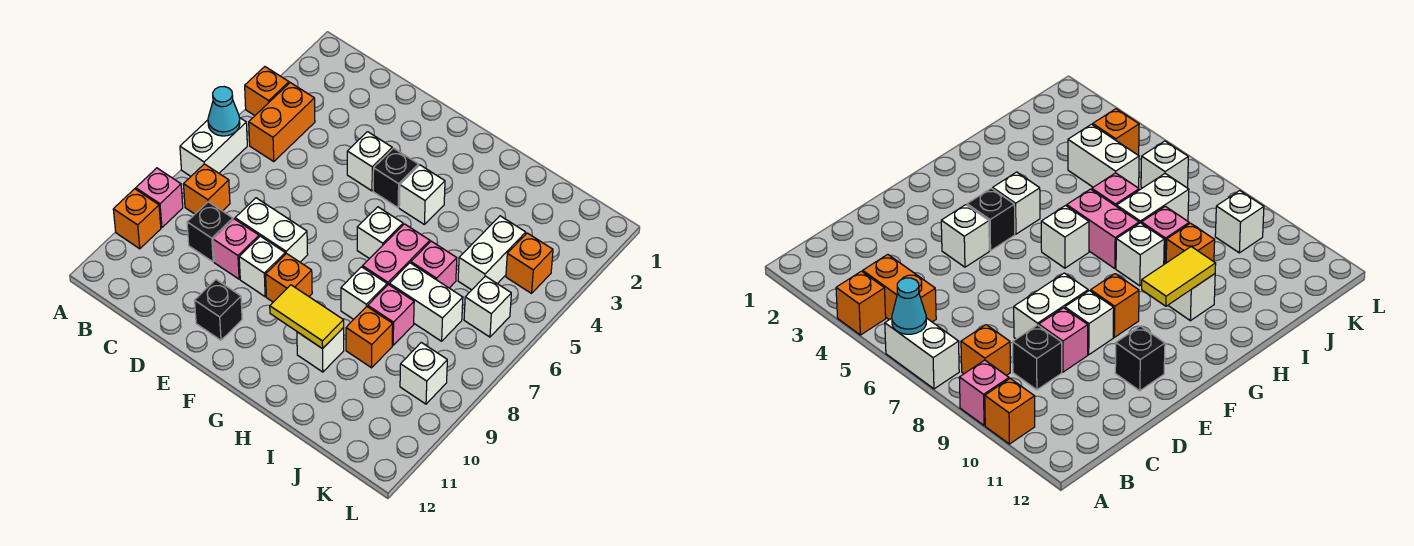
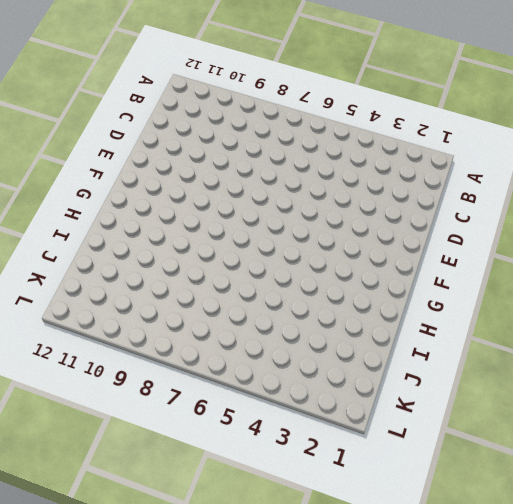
none -> orange brick A4 level 1
none -> white brick A6:A7 level 1
none -> pink brick A9 level 1

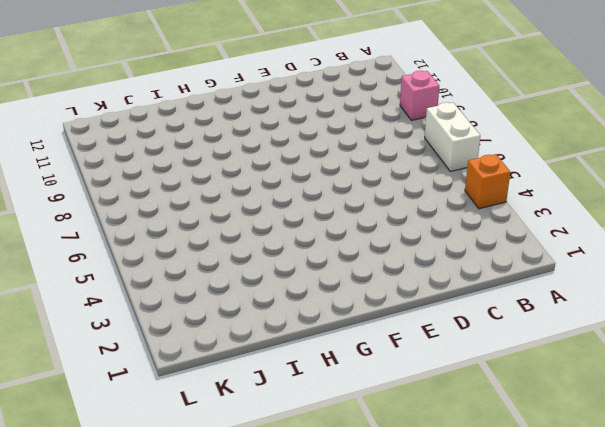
none -> orange brick A10 level 1
none -> orange brick B4:B5 level 1
none -> orange brick B8 level 1

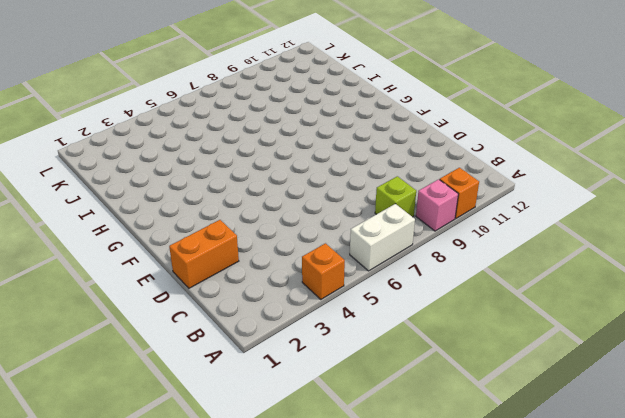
lime brick B8 level 1 -> orange brick B8 level 1
orange brick D1:D2 level 1 -> orange brick B4:B5 level 1
none -> black brick C9 level 1
none -> white brick D8:E8 level 1
none -> pink brick D9 level 1

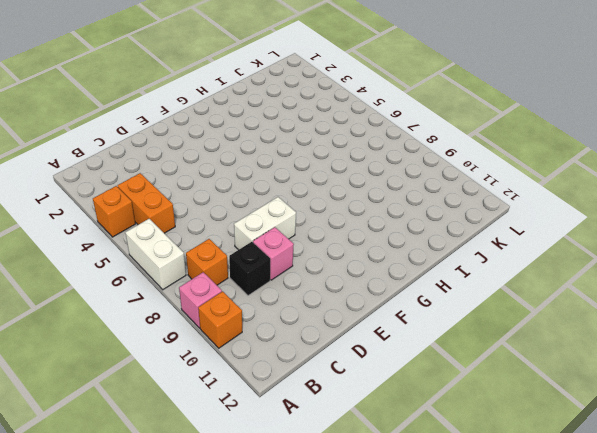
none -> white brick E4 level 1
none -> white brick E9 level 1
none -> black brick E11 level 1

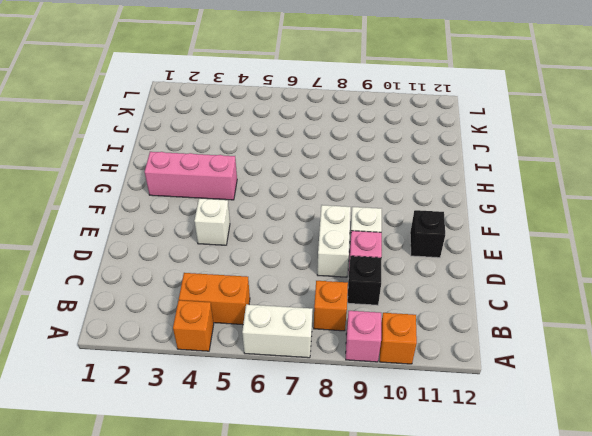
pink brick G2:G4 level 1 -> white brick G4 level 1
none -> black brick F4 level 1
none -> orange brick F9 level 1
none -> white brick G6 level 1

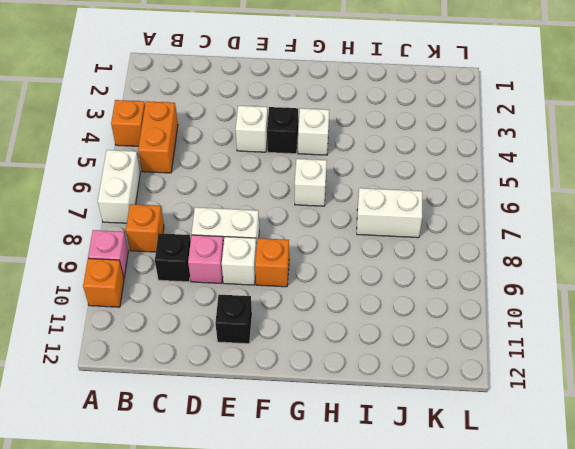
none -> pink brick H6:H7 level 1
none -> white brick H8 level 1
none -> white brick H10 level 1

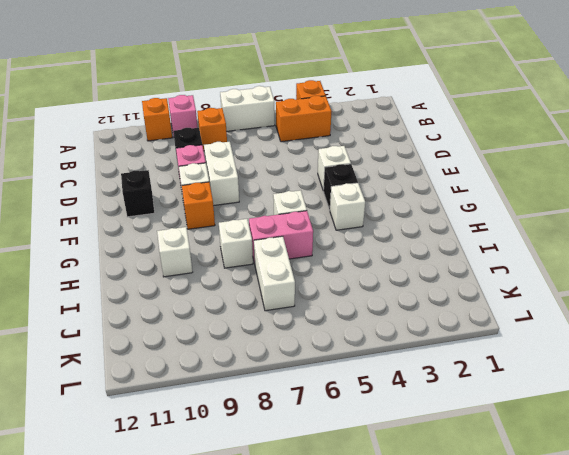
none -> pink brick I6 level 1
none -> pink brick I8 level 1
none -> orange brick I9 level 1

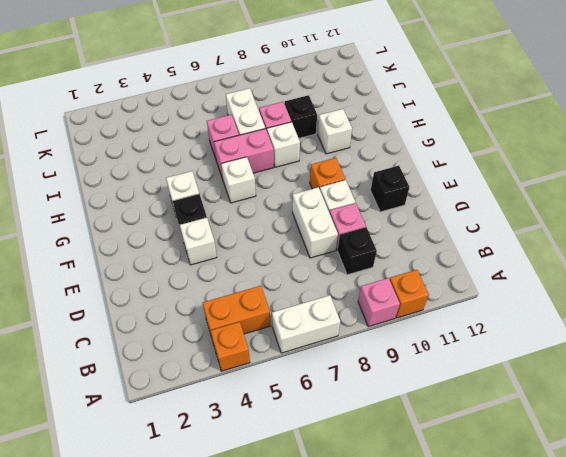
black brick I9 level 1 -> orange brick I9 level 1
none -> orange brick B8 level 1
none -> white brick J4:J5 level 1
none -> orange brick K4 level 1

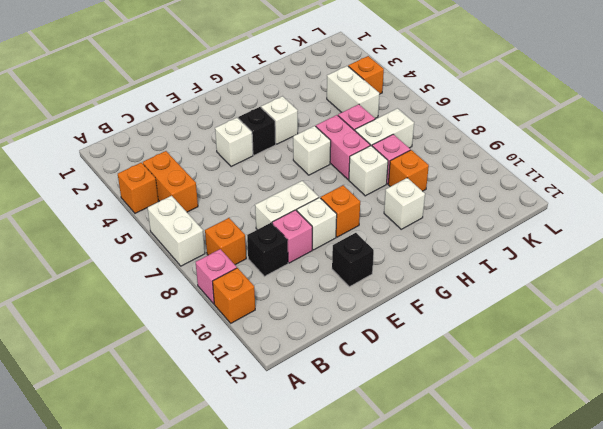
none -> white brick K6 level 1
none -> white brick K9 level 1
none -> cyan cone A6 level 2

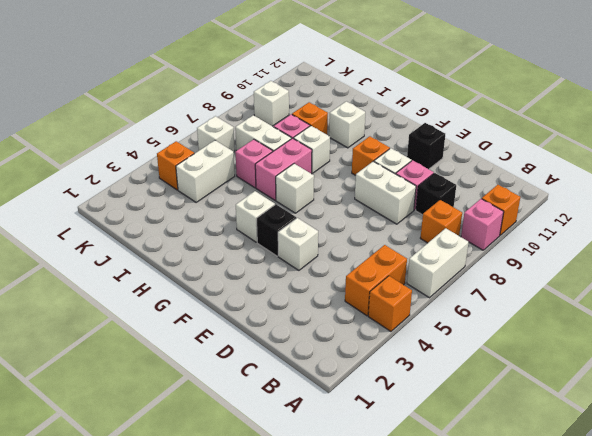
none -> cyan cone A6 level 2
none -> yellow tile G10:H10 level 2

